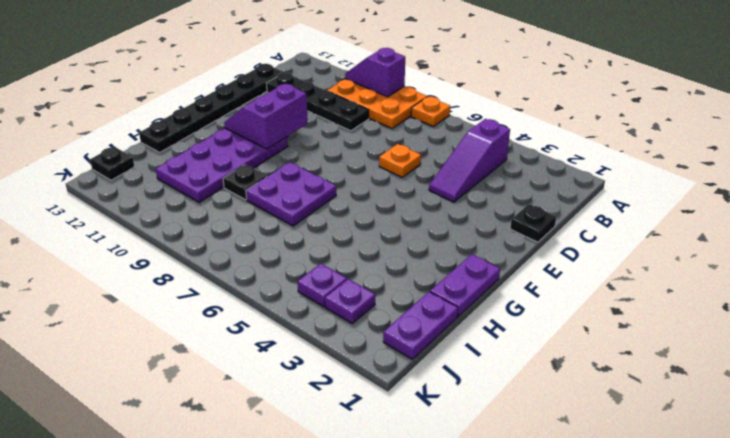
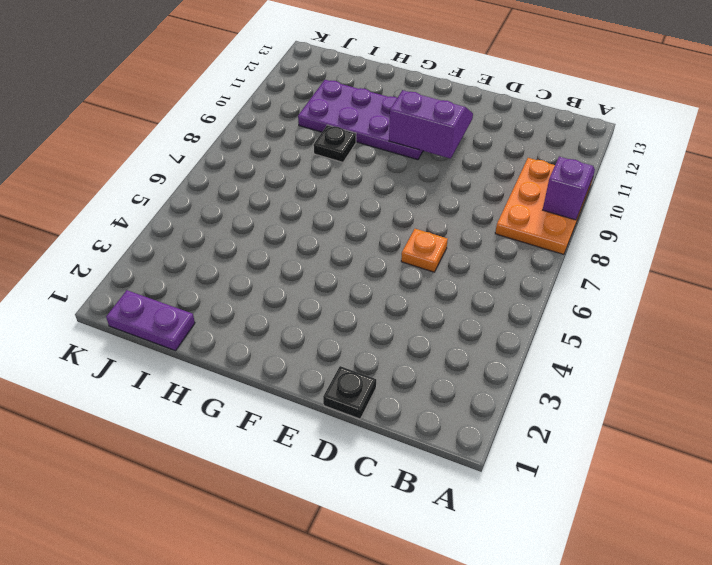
none -> orange plate A7 level 1
none -> purple slope B4:D4 level 1 top B
none -> black plate C9:C12 level 1

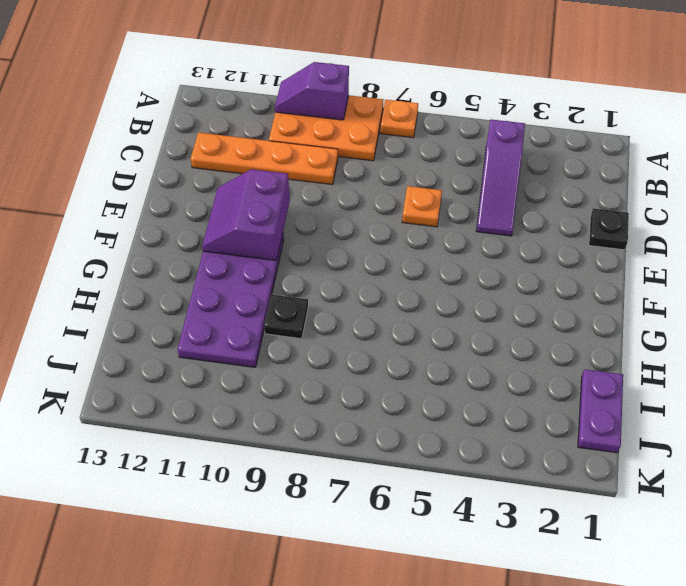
orange plate C9:C12 level 1 -> black plate C9:C12 level 1
none -> black plate C13:H13 level 1
none -> purple plate G1:H1 level 1
none -> purple plate G7:H8 level 1

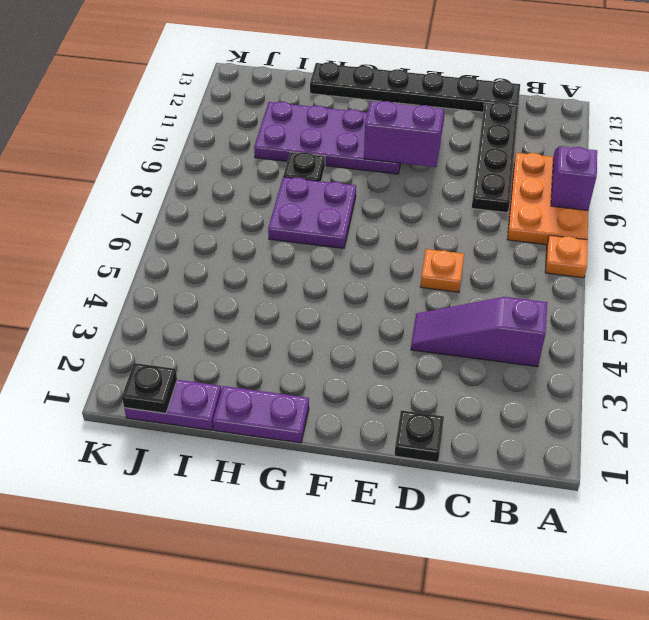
black plate J1 level 2 -> black plate J13 level 1
none -> purple plate J3 level 1
none -> purple plate J4 level 1

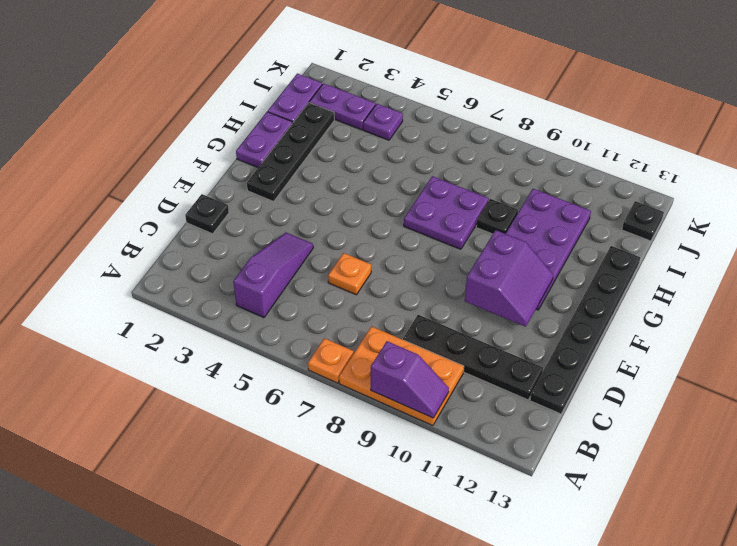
black plate F2:I2 level 1 -> none
purple plate J2:J3 level 1 -> purple plate J3 level 1

